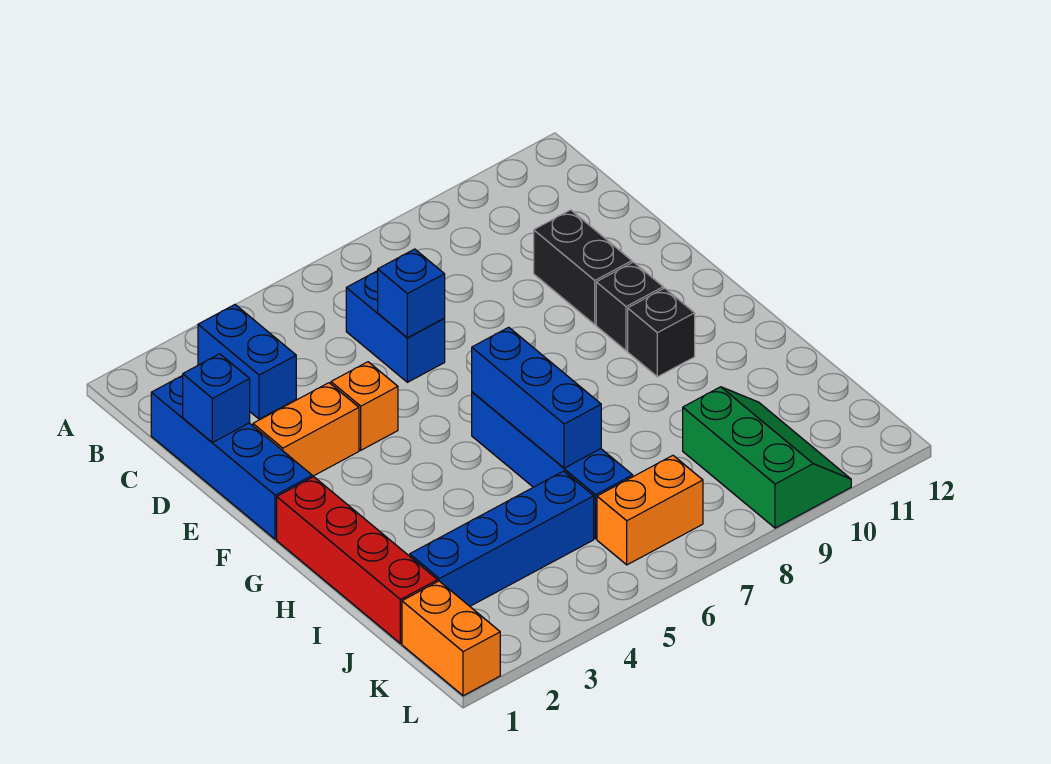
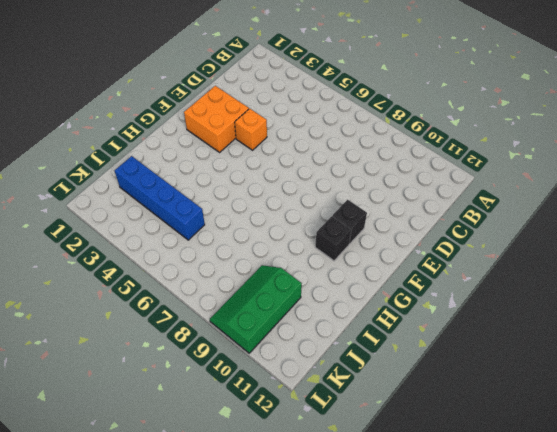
orange brick E2:F3 level 1 -> orange brick E2:E3 level 1
green slope J9:L10 level 1 top 10 -> green slope J9:L10 level 1 top 9
none -> blue brick B3:C3 level 1
none -> blue brick C1:F1 level 1
none -> blue brick C6:D6 level 1

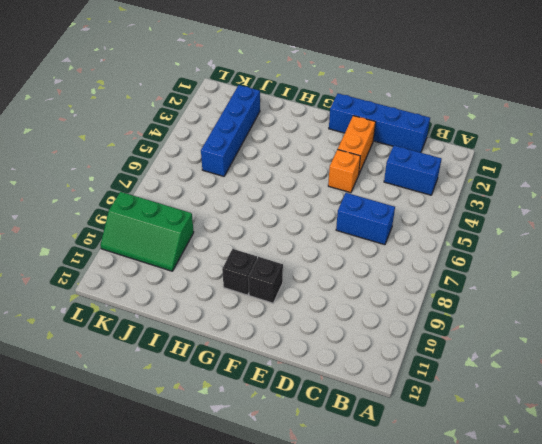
none -> black brick D10:E10 level 1
none -> red brick G1:J1 level 1
none -> blue brick G6:J6 level 1

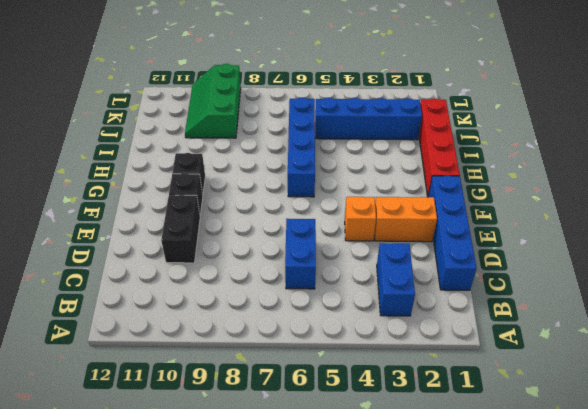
none -> orange brick K1:L1 level 1
none -> orange brick K6:K7 level 1
none -> blue brick D1 level 2

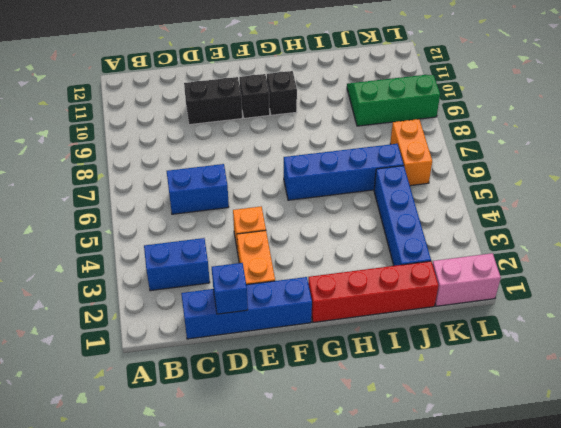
pink brick K1:L1 level 1 -> orange brick K1:L1 level 1
none -> blue brick D6 level 2
none -> blue brick G6:I6 level 2

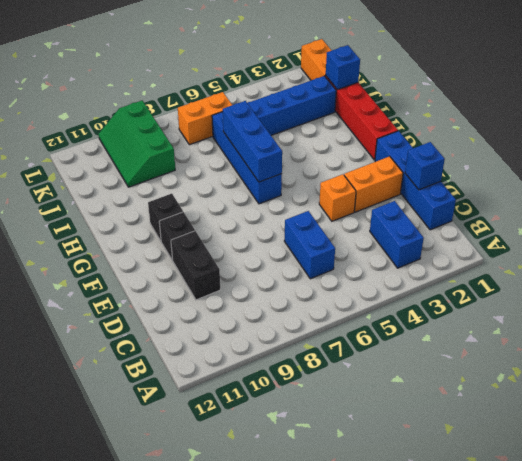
blue brick J1 level 2 -> blue brick D6 level 2

